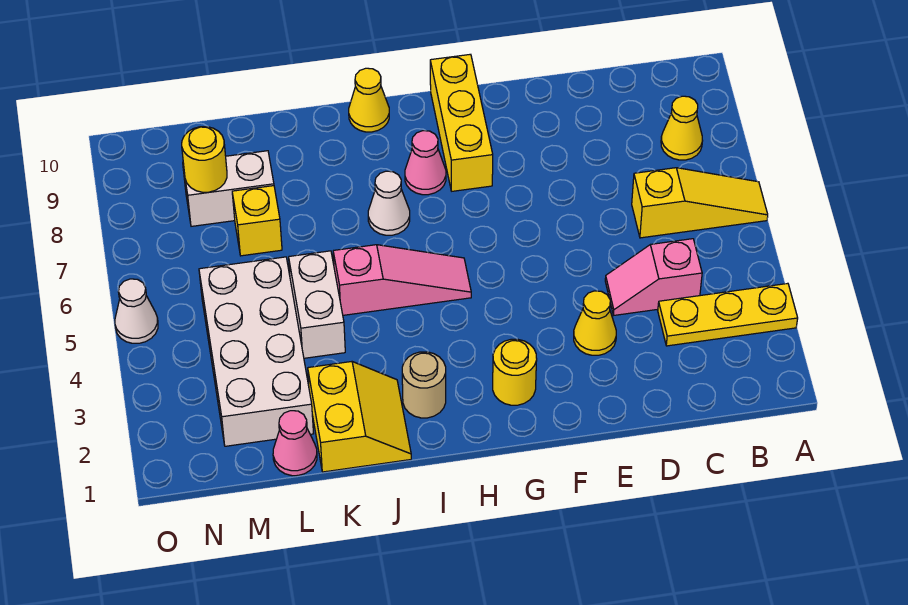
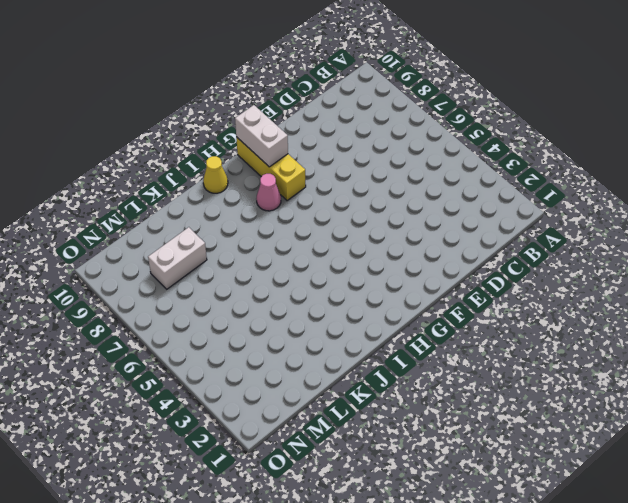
white brick G9:G10 level 2 -> white brick K4:K5 level 1
none -> yellow plate A3:C3 level 1
none -> yellow slope A6:C6 level 1 top C
none -> yellow cone B8 level 1

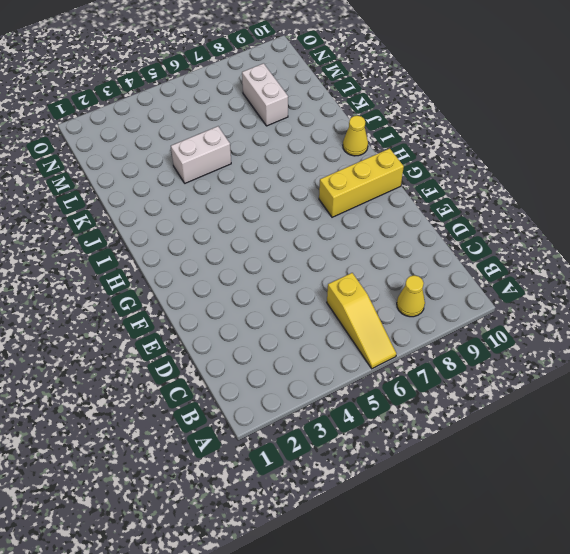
none -> yellow plate A3:C3 level 1
none -> pink slope C4:D4 level 1 top C
none -> yellow cone E3 level 1

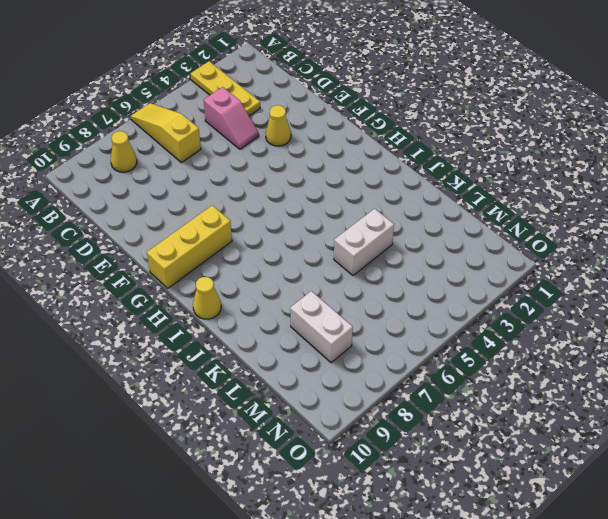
none -> yellow round brick G2 level 1
none -> pink slope H5:J5 level 1 top J
none -> pink cone H8 level 1

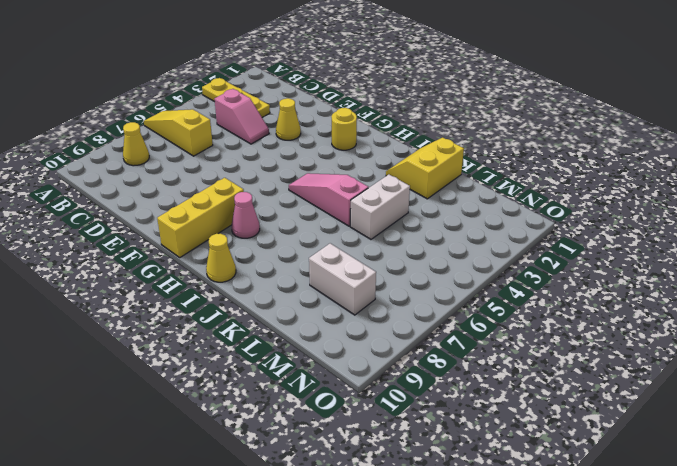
none -> tan round brick I2 level 1
none -> white cone I7 level 1
none -> pink cone L1 level 1

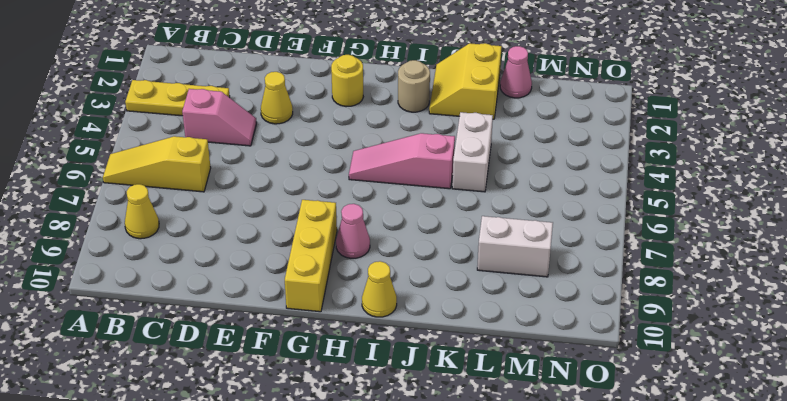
none -> white cone I7 level 1
none -> white brick L2:M5 level 1
none -> yellow brick L7 level 1

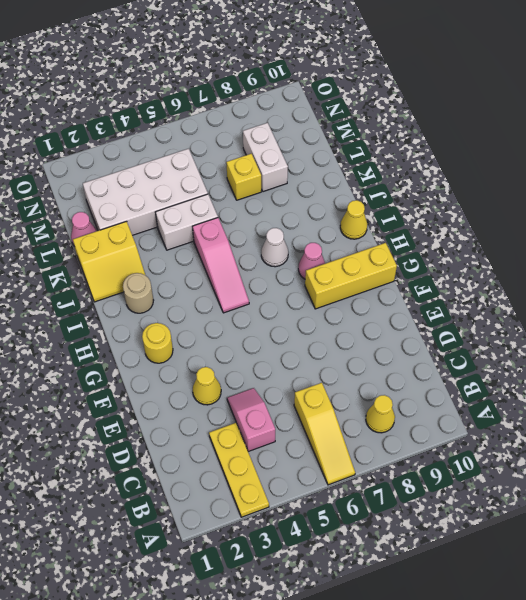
none -> white cone O5 level 1
none -> yellow round brick M8 level 2

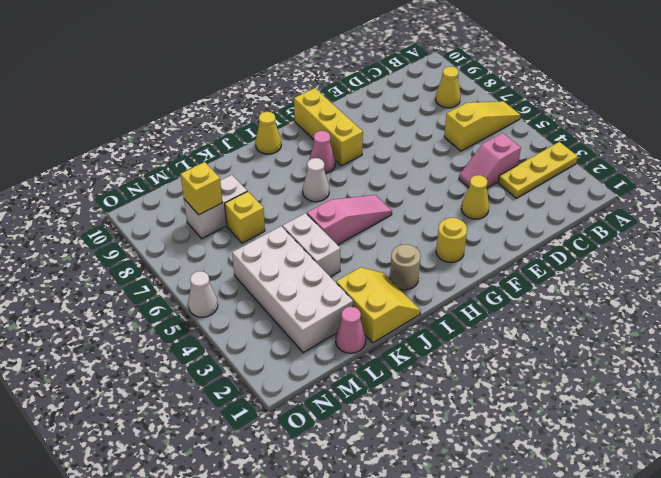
yellow brick M8 level 2 -> yellow round brick M8 level 2

